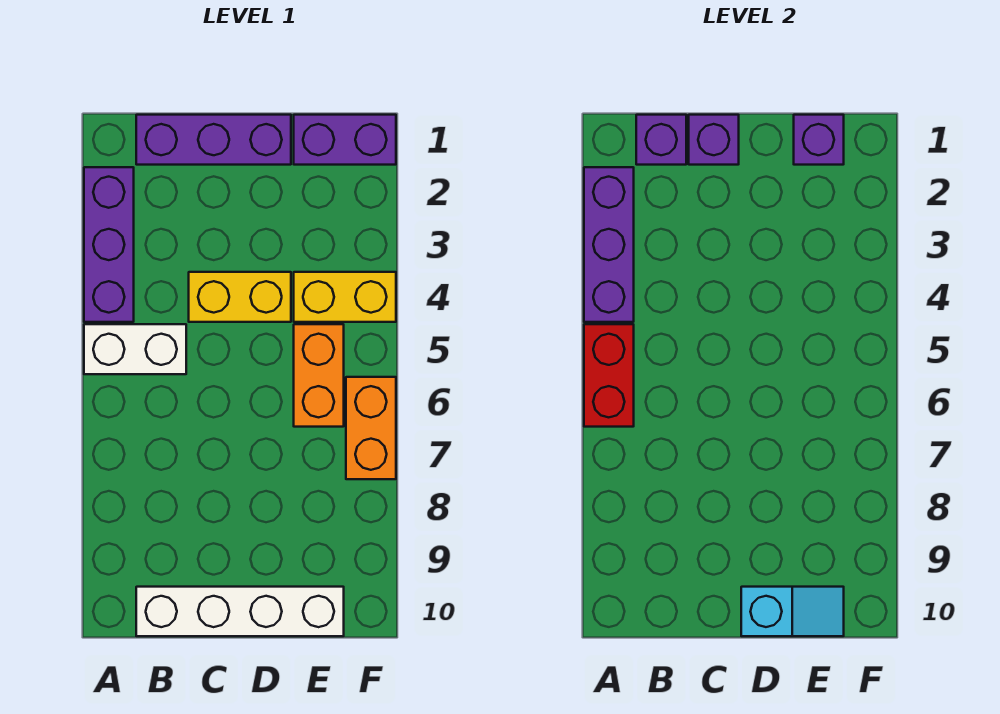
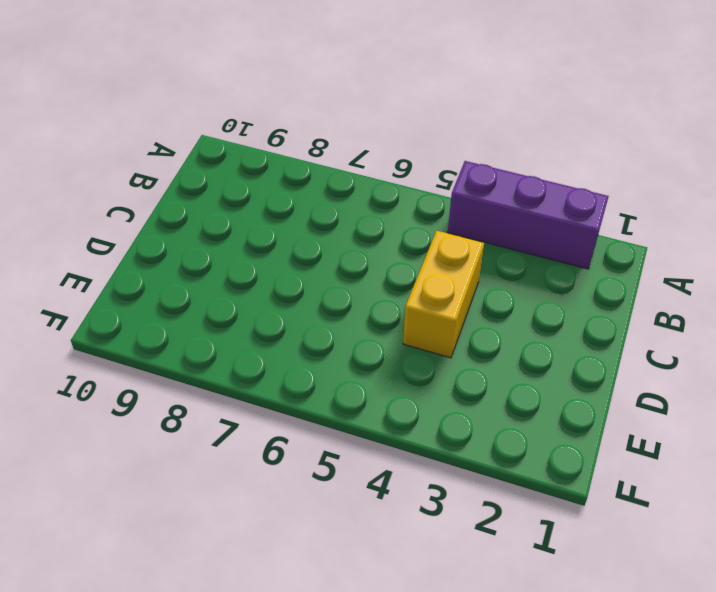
none -> white brick A5:B5 level 1
none -> purple brick B1:D1 level 1
none -> white brick B10:E10 level 1

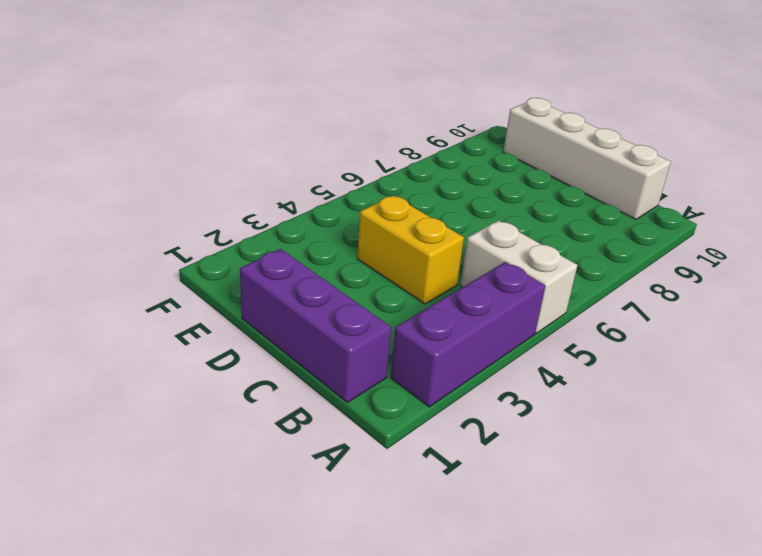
none -> purple brick E1:F1 level 1
none -> yellow brick E4:F4 level 1
none -> orange brick E5:E6 level 1

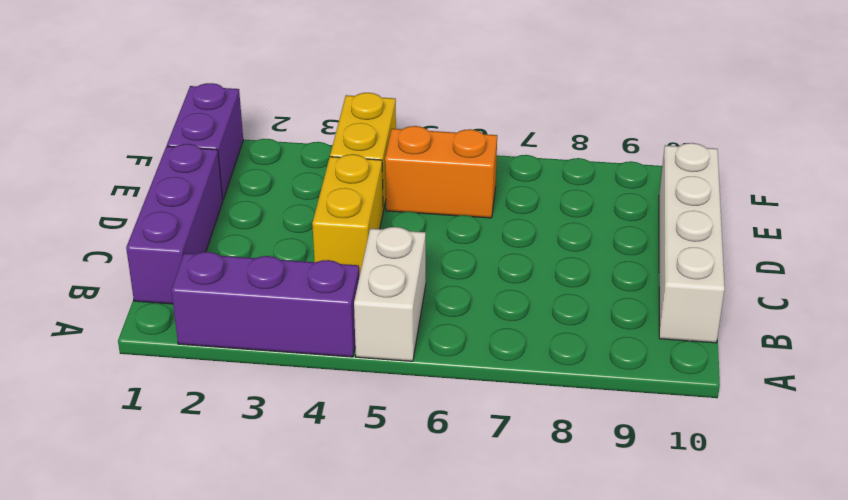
none -> orange brick F6:F7 level 1
none -> purple brick A2:A4 level 2
none -> red brick A5:A6 level 2

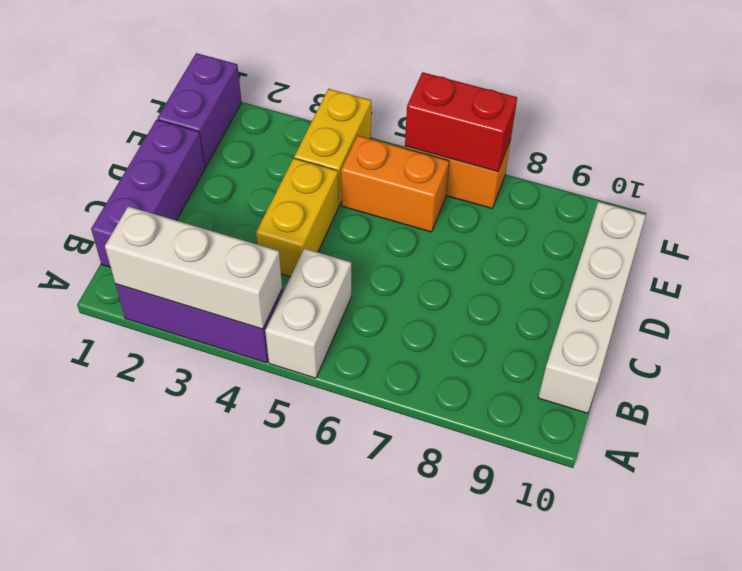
white brick A2:A4 level 2 -> purple brick A2:A4 level 2
red brick F6:F7 level 2 -> red brick A5:A6 level 2
none -> purple brick B1 level 2
none -> purple brick C1 level 2
none -> cyan slope D10:E10 level 2 top D

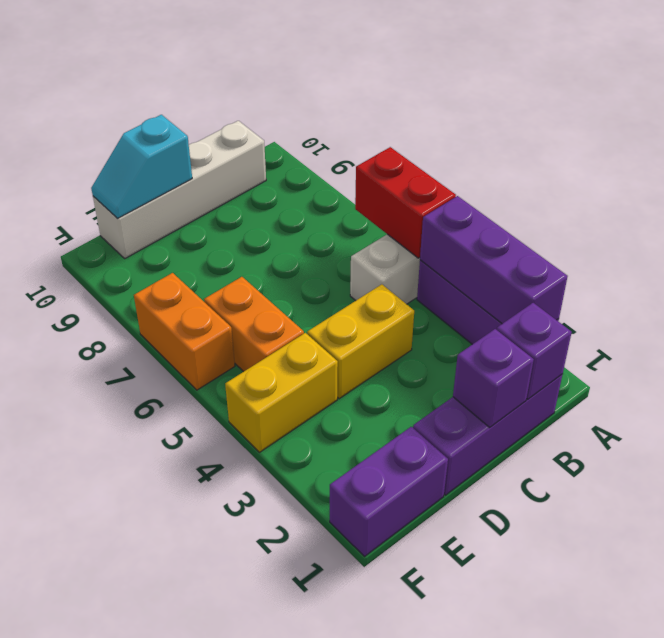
none -> purple brick E1 level 2

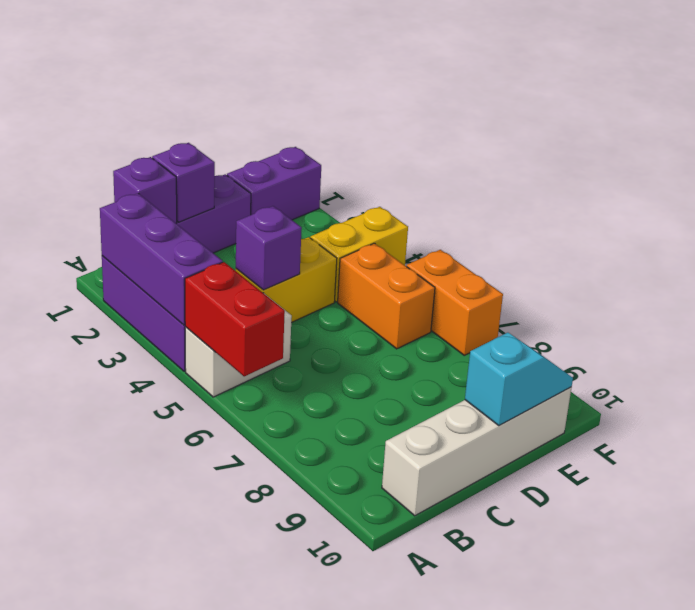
purple brick C4 level 2 -> purple brick E1 level 2

